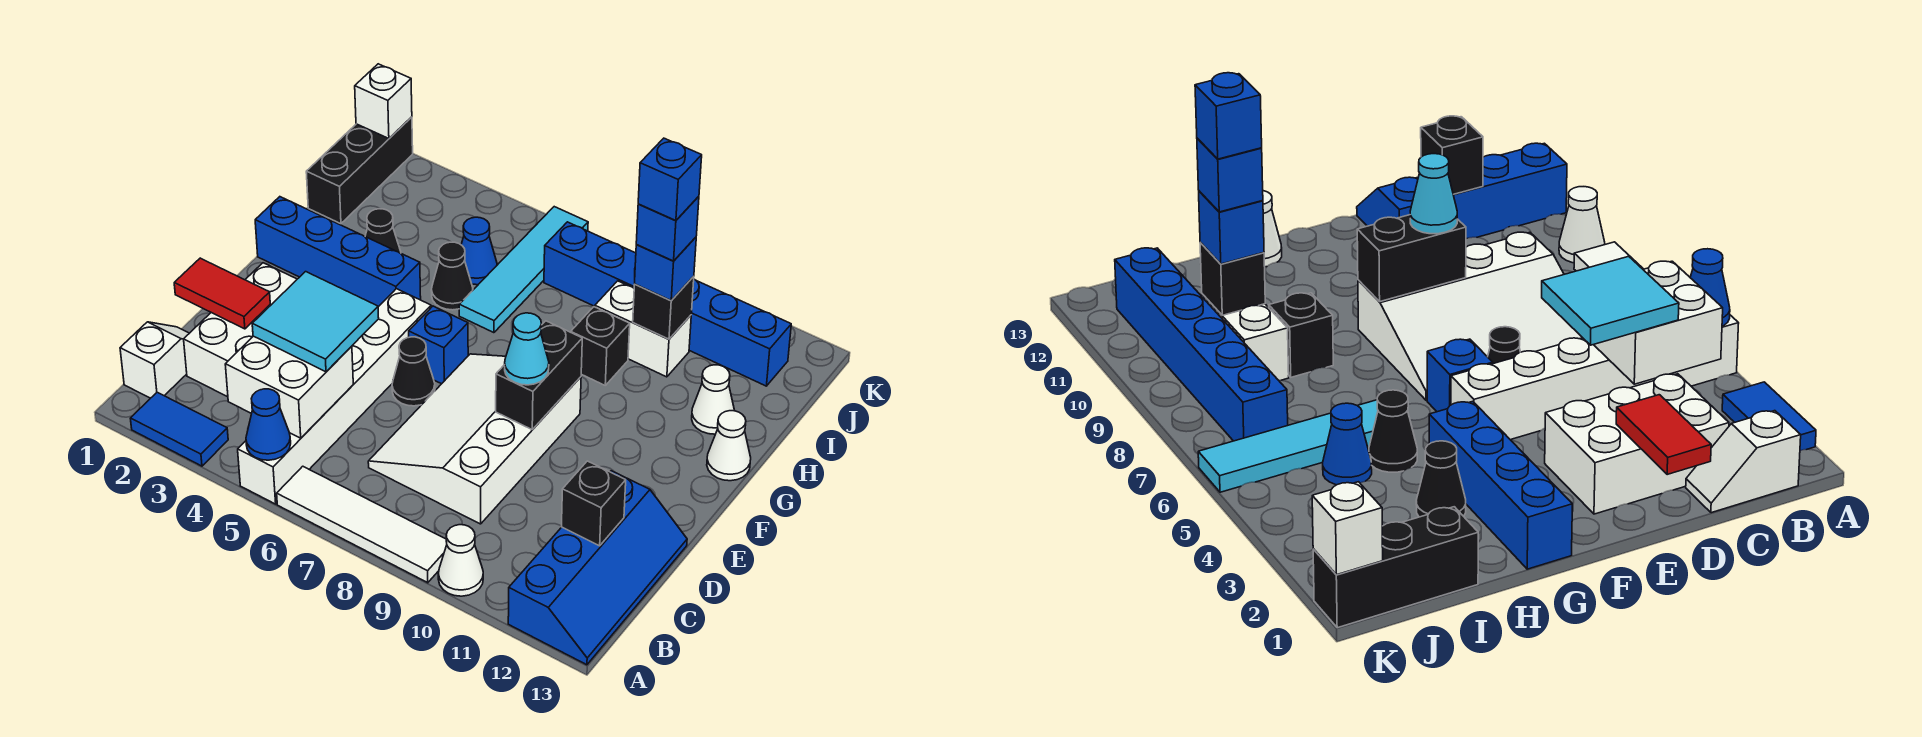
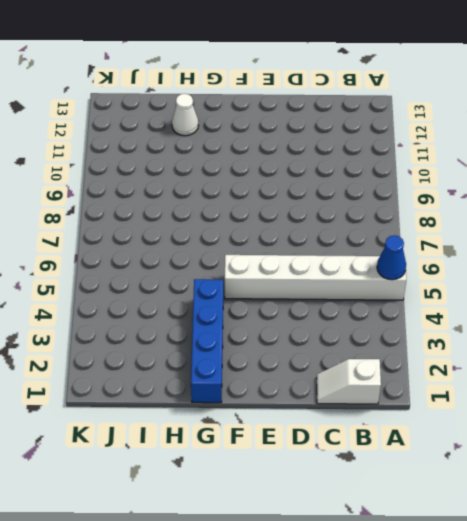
none -> blue tile A2:A3 level 1
none -> white tile A6:A9 level 1
none -> white cone A10 level 1
none -> blue slope A12:D13 level 1 top 12

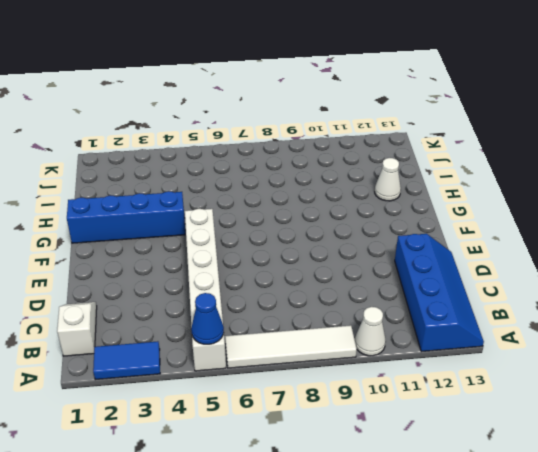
none -> white brick C2:E3 level 1
none -> white slope C7:F9 level 1 top 9
none -> black cone E6 level 1
none -> blue brick F6 level 1

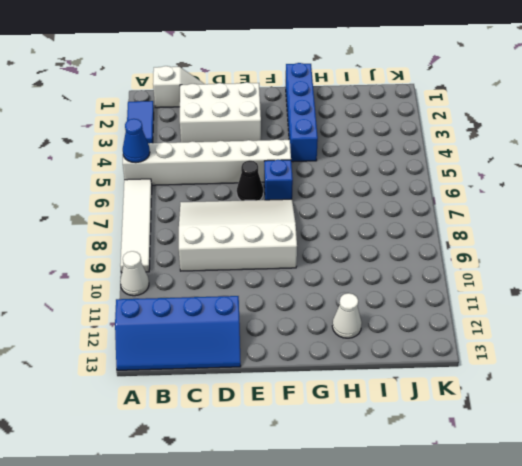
none -> white cone G13 level 1
none -> black cone H3 level 1
none -> black cone H5 level 1
none -> cyan tile H6:K6 level 1

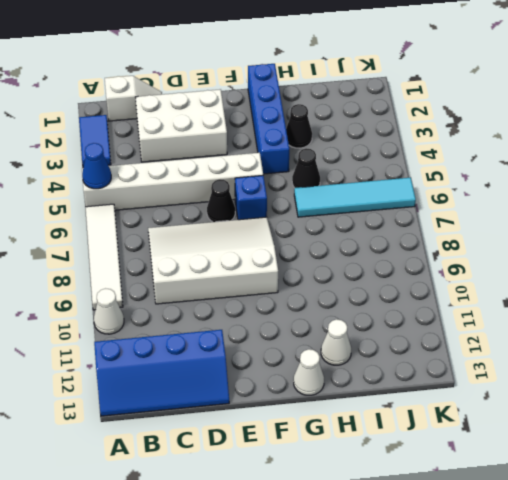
none -> black brick H9 level 1
none -> black brick I1:K1 level 1
none -> blue cone I5 level 1
none -> white brick I9:I10 level 1

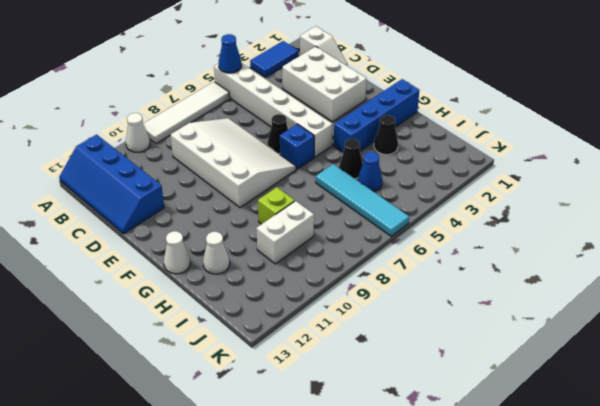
lime brick H9 level 1 -> black brick H9 level 1
none -> black brick I1:K1 level 1
none -> blue brick J7:J12 level 1
none -> white brick B4:C5 level 2
none -> black brick C12 level 2

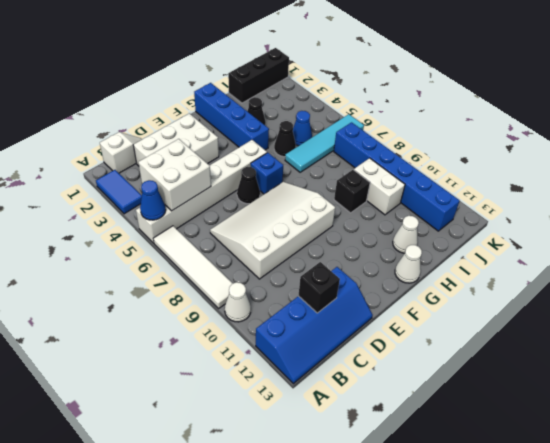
none -> red tile D1:D2 level 2
none -> black brick E9:F9 level 2
none -> black brick I10 level 2
none -> white brick K1 level 2

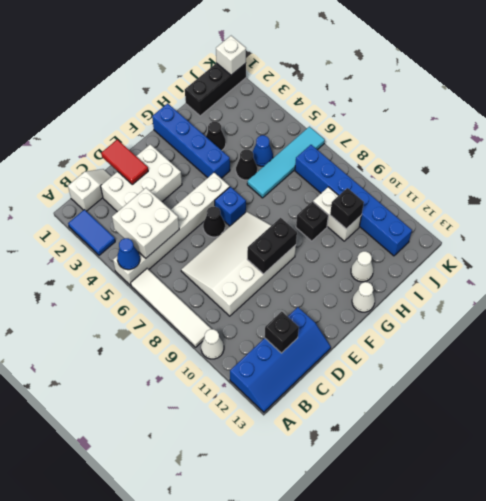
none -> cyan tile C4:D5 level 3
none -> cyan cone E9 level 3
none -> blue brick I10 level 3
none -> blue brick I10 level 4

